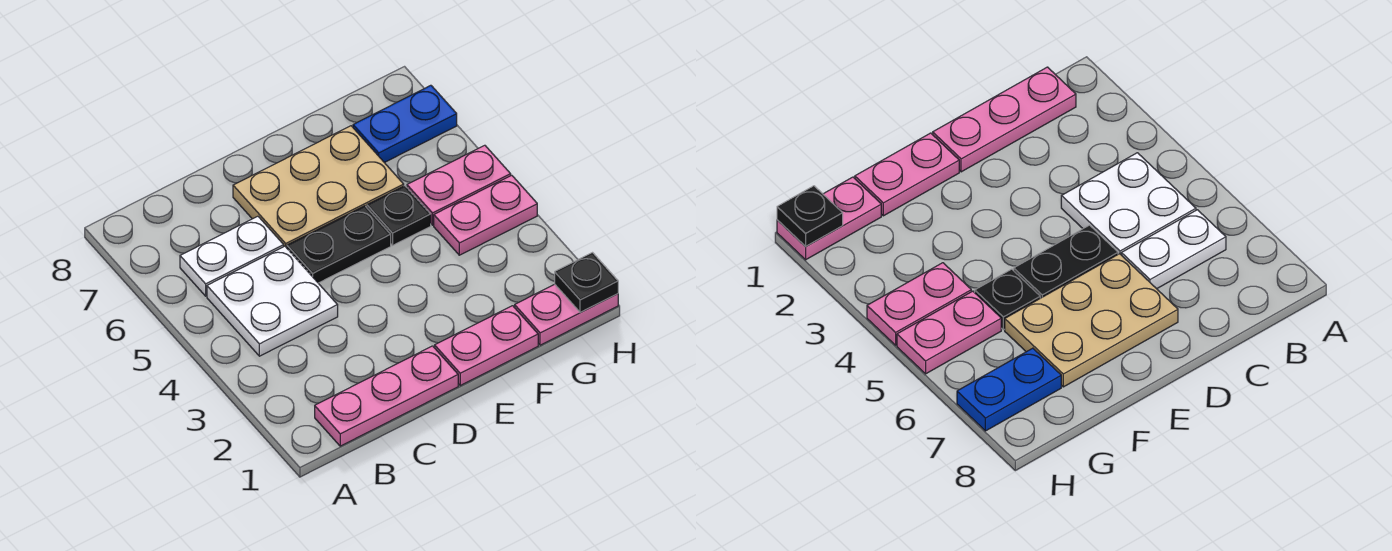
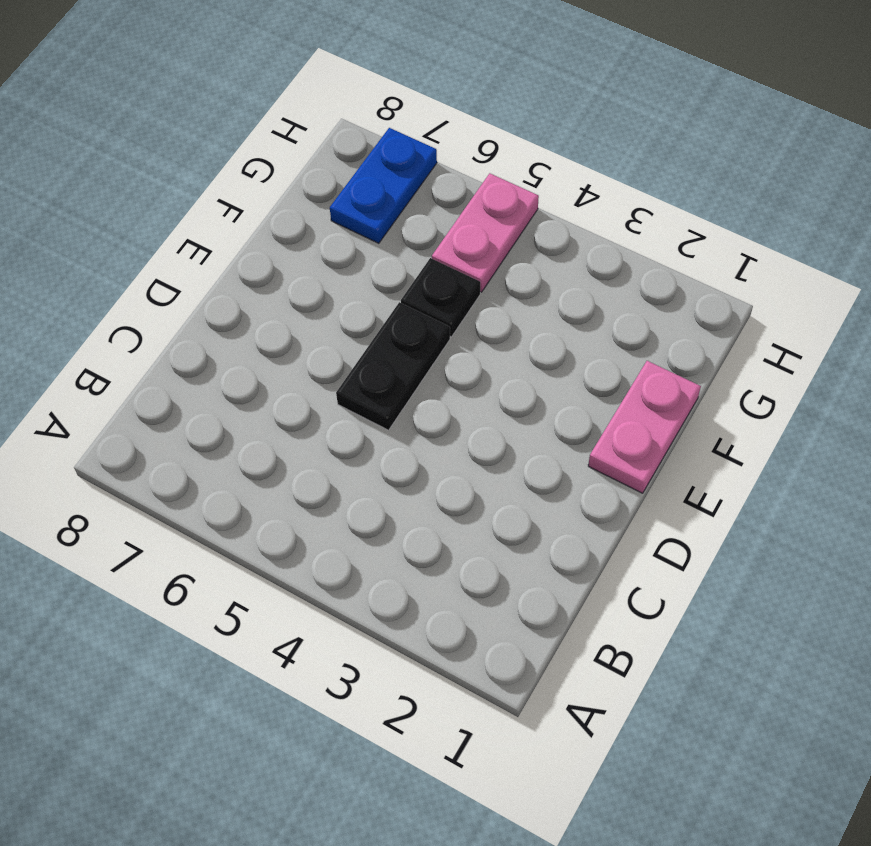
none -> pink plate B1:D1 level 1
none -> white plate B4:C5 level 1
none -> white plate B6:C6 level 1

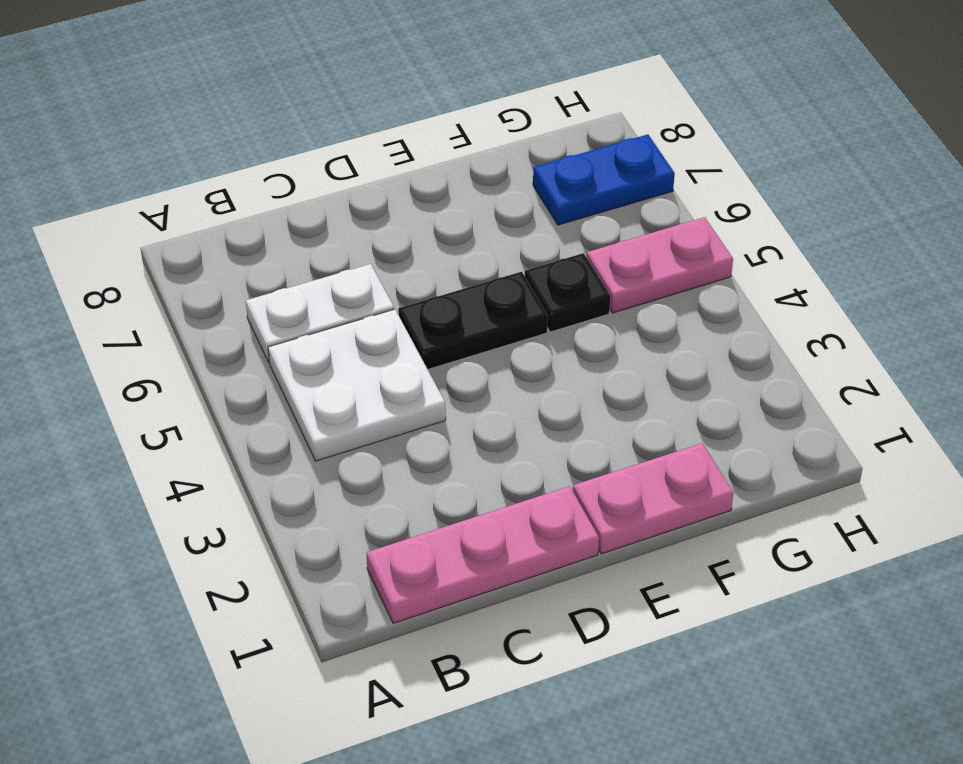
none -> tan plate D6:F7 level 1
none -> pink plate G1:H1 level 1
none -> pink plate G4:H4 level 1

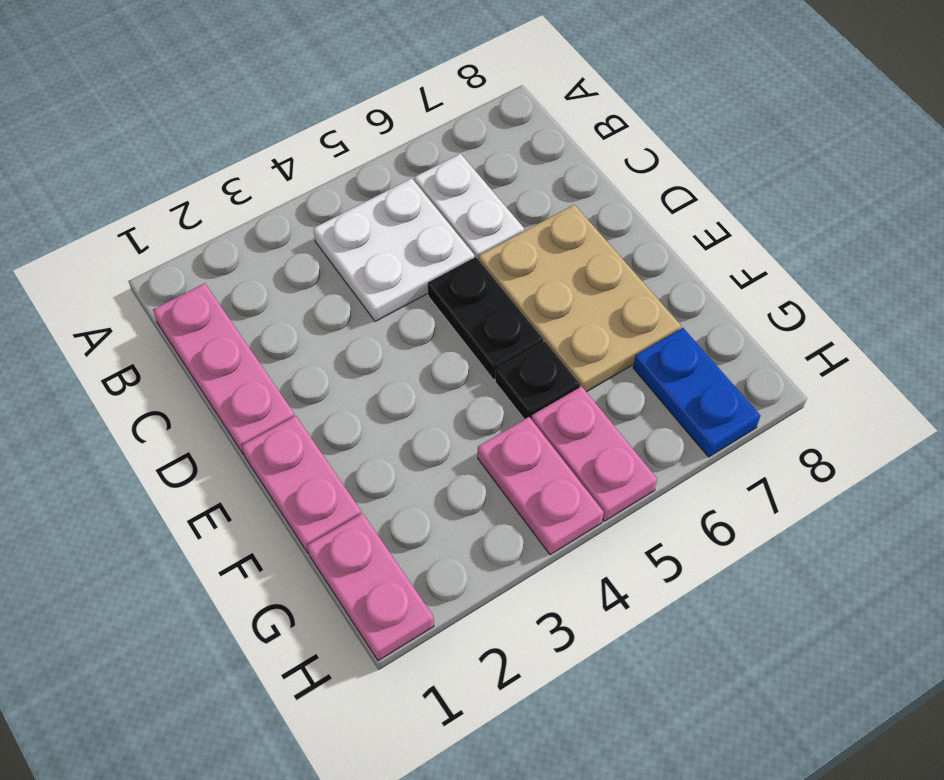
none -> black plate H1 level 2

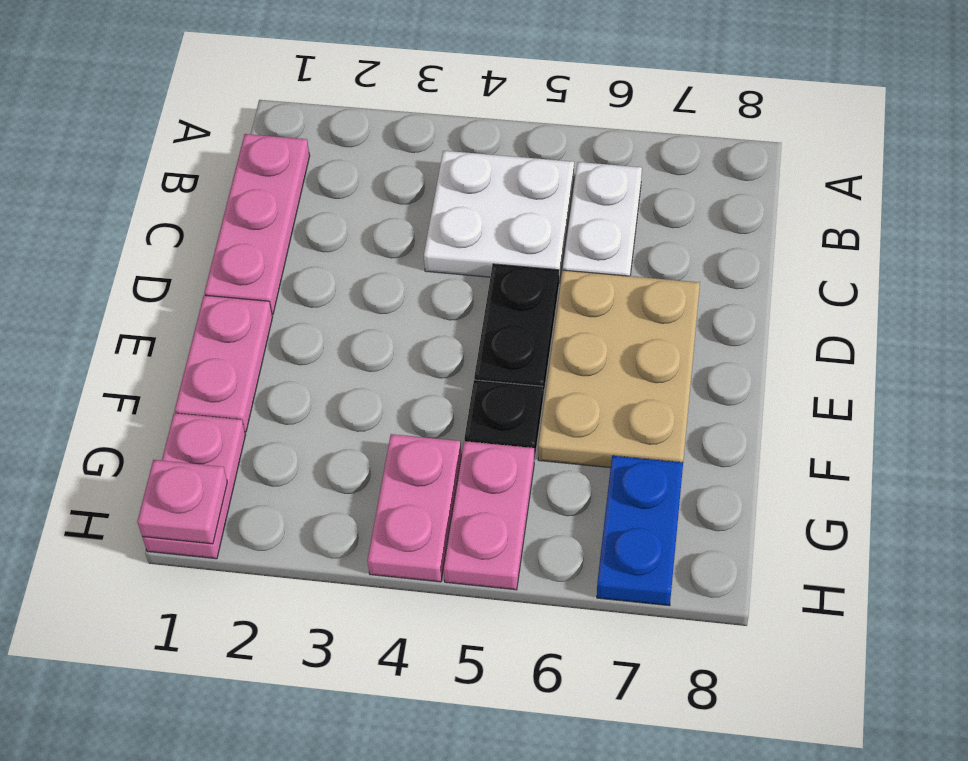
pink plate H1 level 2 -> black plate H1 level 2

